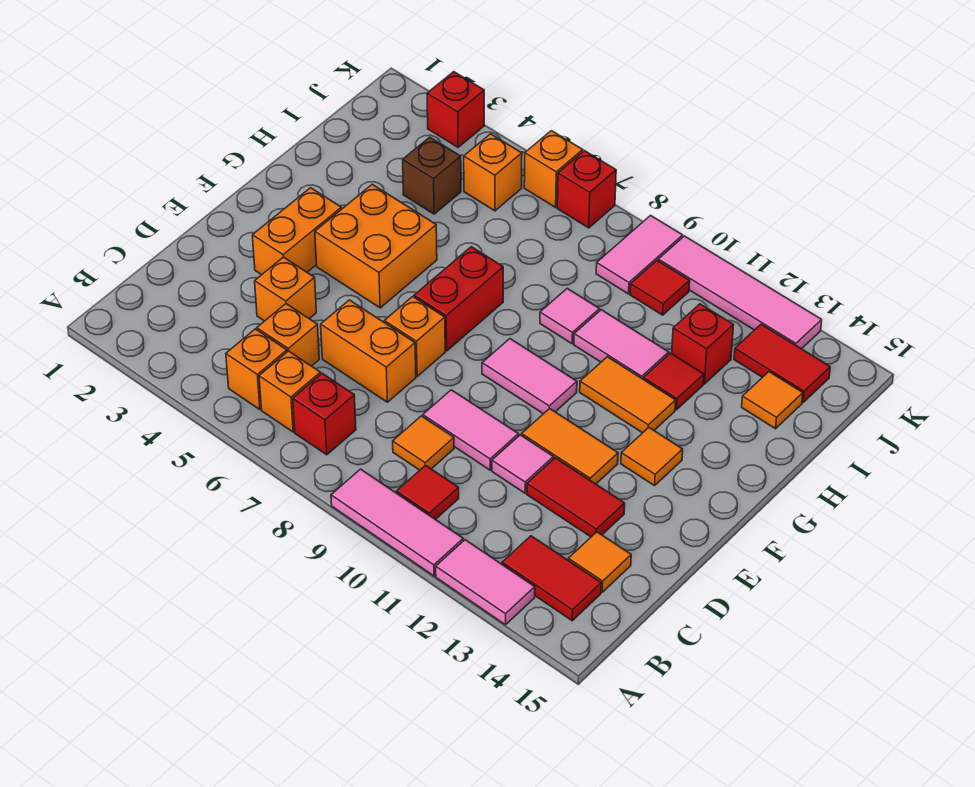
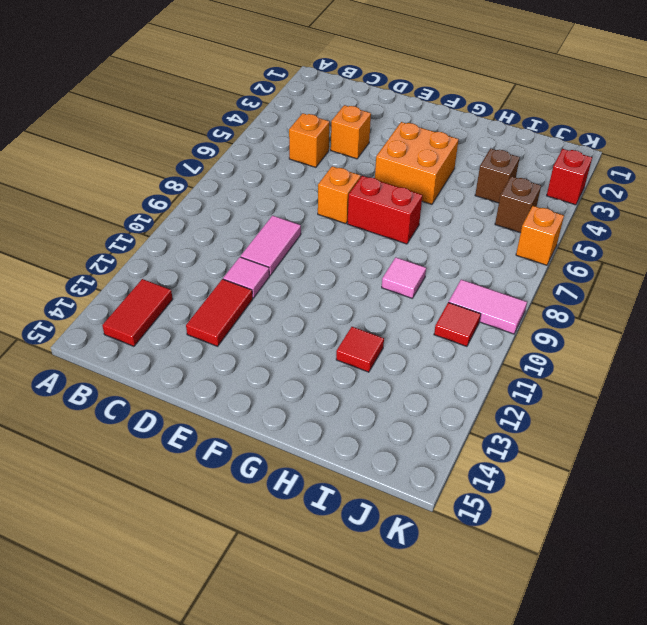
brown brick J5 level 1 -> orange brick J5 level 1
none -> pink tile A9:A11 level 1
none -> pink tile A12:A13 level 1
none -> orange brick B5 level 1
none -> orange brick B6 level 1

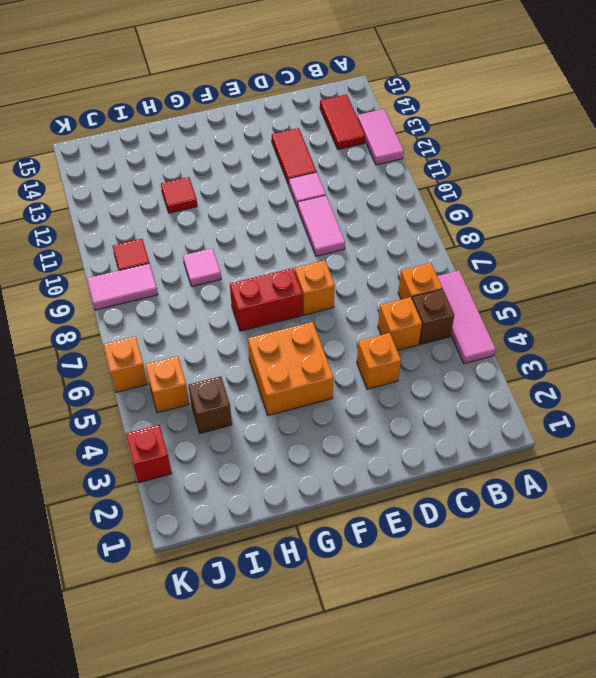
pink tile A4:A6 level 1 -> pink tile A9:A11 level 1
brown brick B5 level 1 -> orange brick B5 level 1
none -> red brick B7 level 1
none -> red tile B10 level 1
none -> orange tile C9 level 1
none -> orange tile C14 level 1

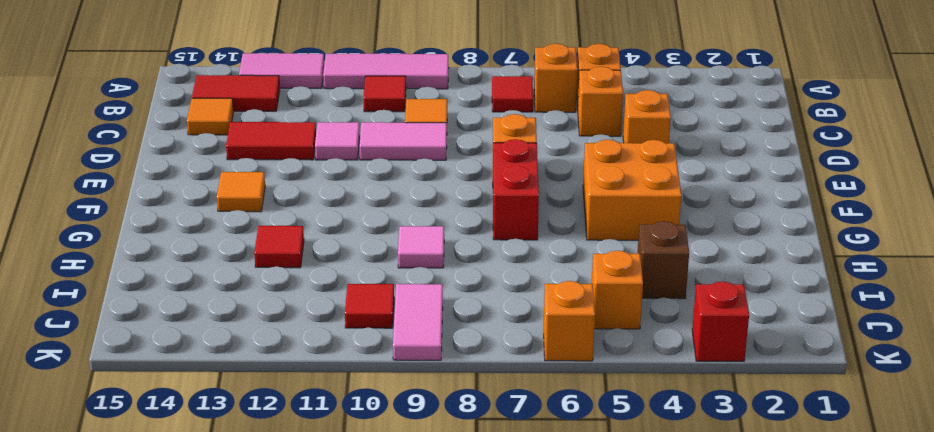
red tile B7 level 1 -> red brick B7 level 1
none -> orange brick D6:D7 level 1
none -> orange brick E3:F3 level 1
none -> orange tile E11:E12 level 1
none -> pink tile F9:F10 level 1

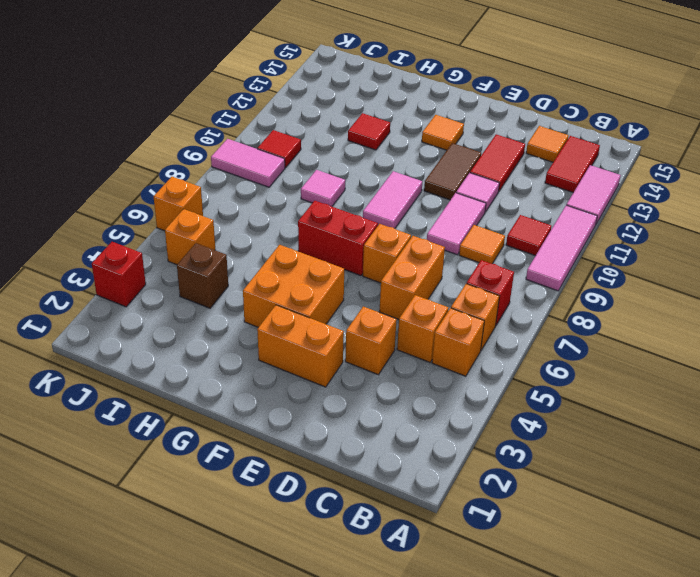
brown tile E11:E12 level 1 -> orange tile E11:E12 level 1
none -> orange tile G11:G12 level 1
none -> pink tile H10:H11 level 1
none -> red brick I12 level 1
none -> orange tile I14 level 1

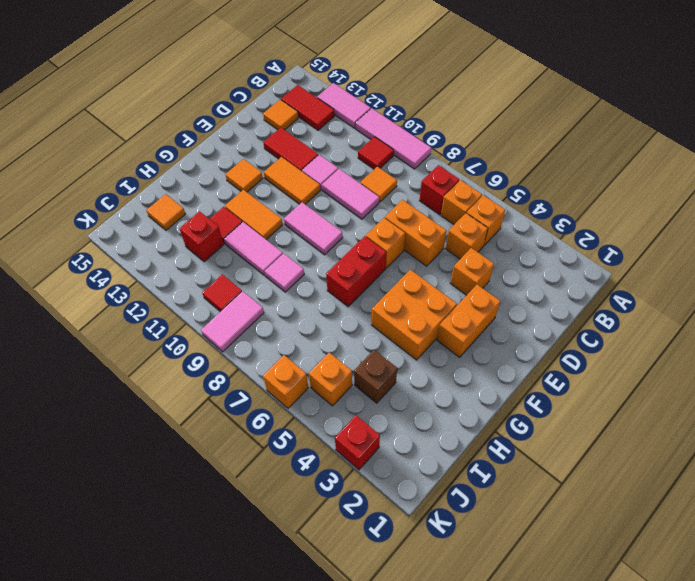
none -> red tile J13:J14 level 1
none -> red brick K7 level 1
none -> pink tile K10:K13 level 1

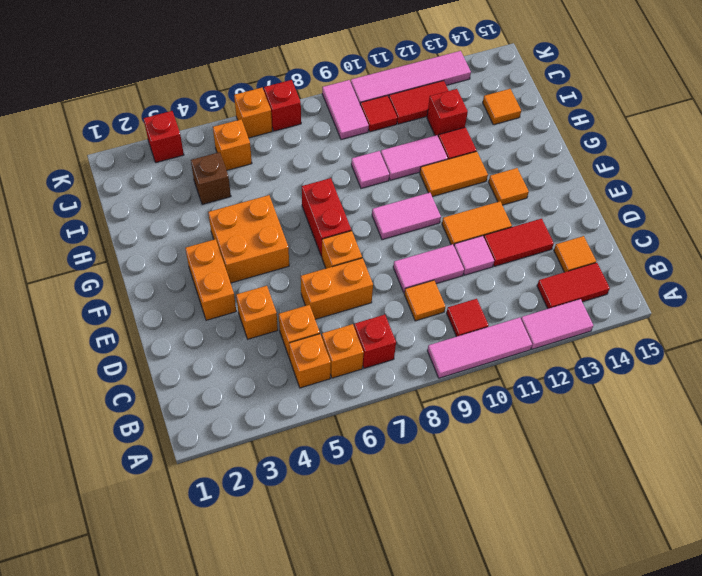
red tile J11:J12 level 1 -> red tile J13:J14 level 1

